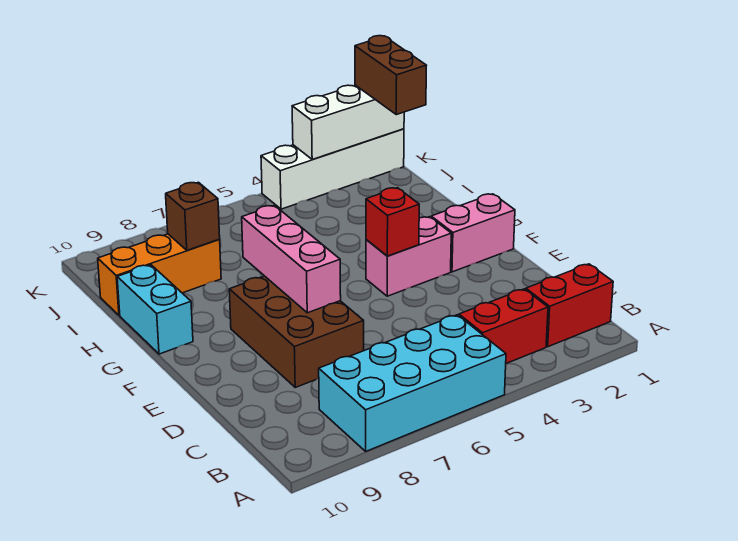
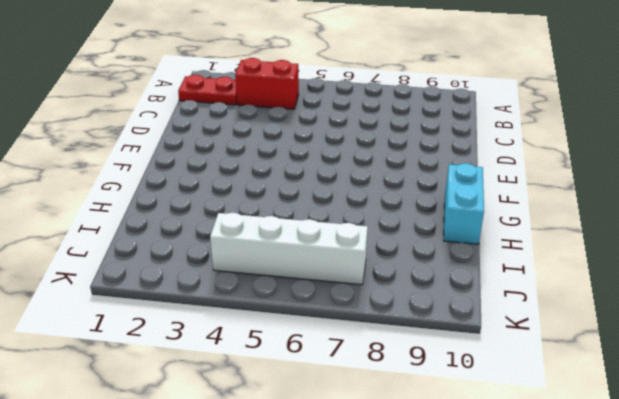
red plate B1:B2 level 1 -> red brick B1:B2 level 1
white brick J4:J7 level 1 -> white brick K1:K4 level 1
none -> cyan brick A5:B8 level 1
none -> brown brick D7:F8 level 1
none -> pink brick F1:F2 level 1

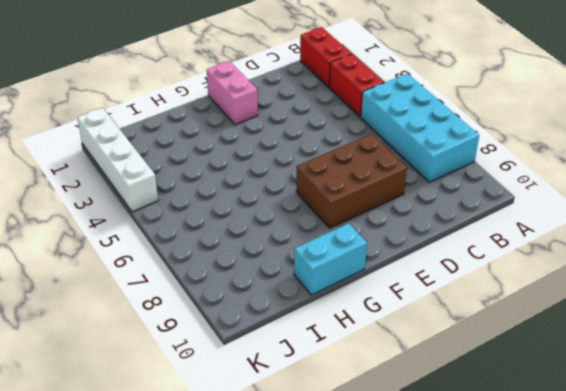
none -> pink brick F3:F4 level 1
none -> orange brick I8:I10 level 1
none -> pink brick E7:G7 level 2

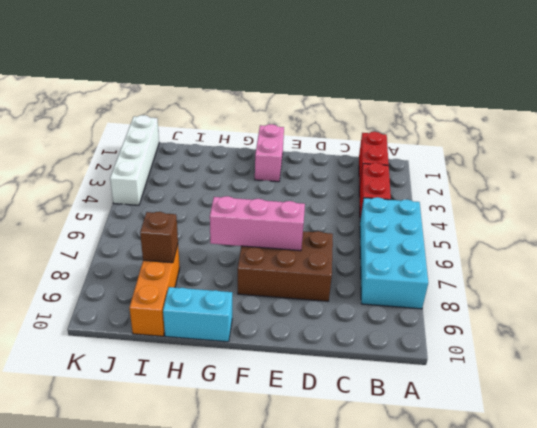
none -> pink brick F3:F4 level 1
none -> red brick F4 level 2
none -> white brick K1:K3 level 2

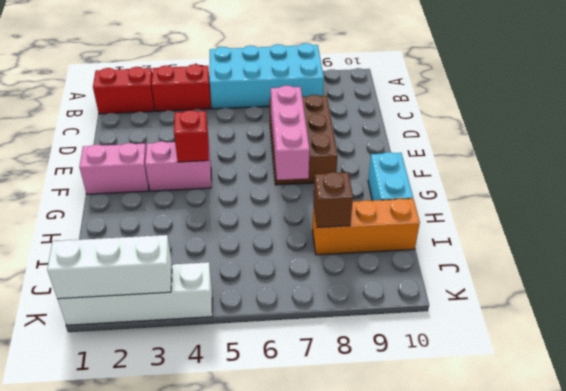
none -> brown brick J1:K1 level 3

